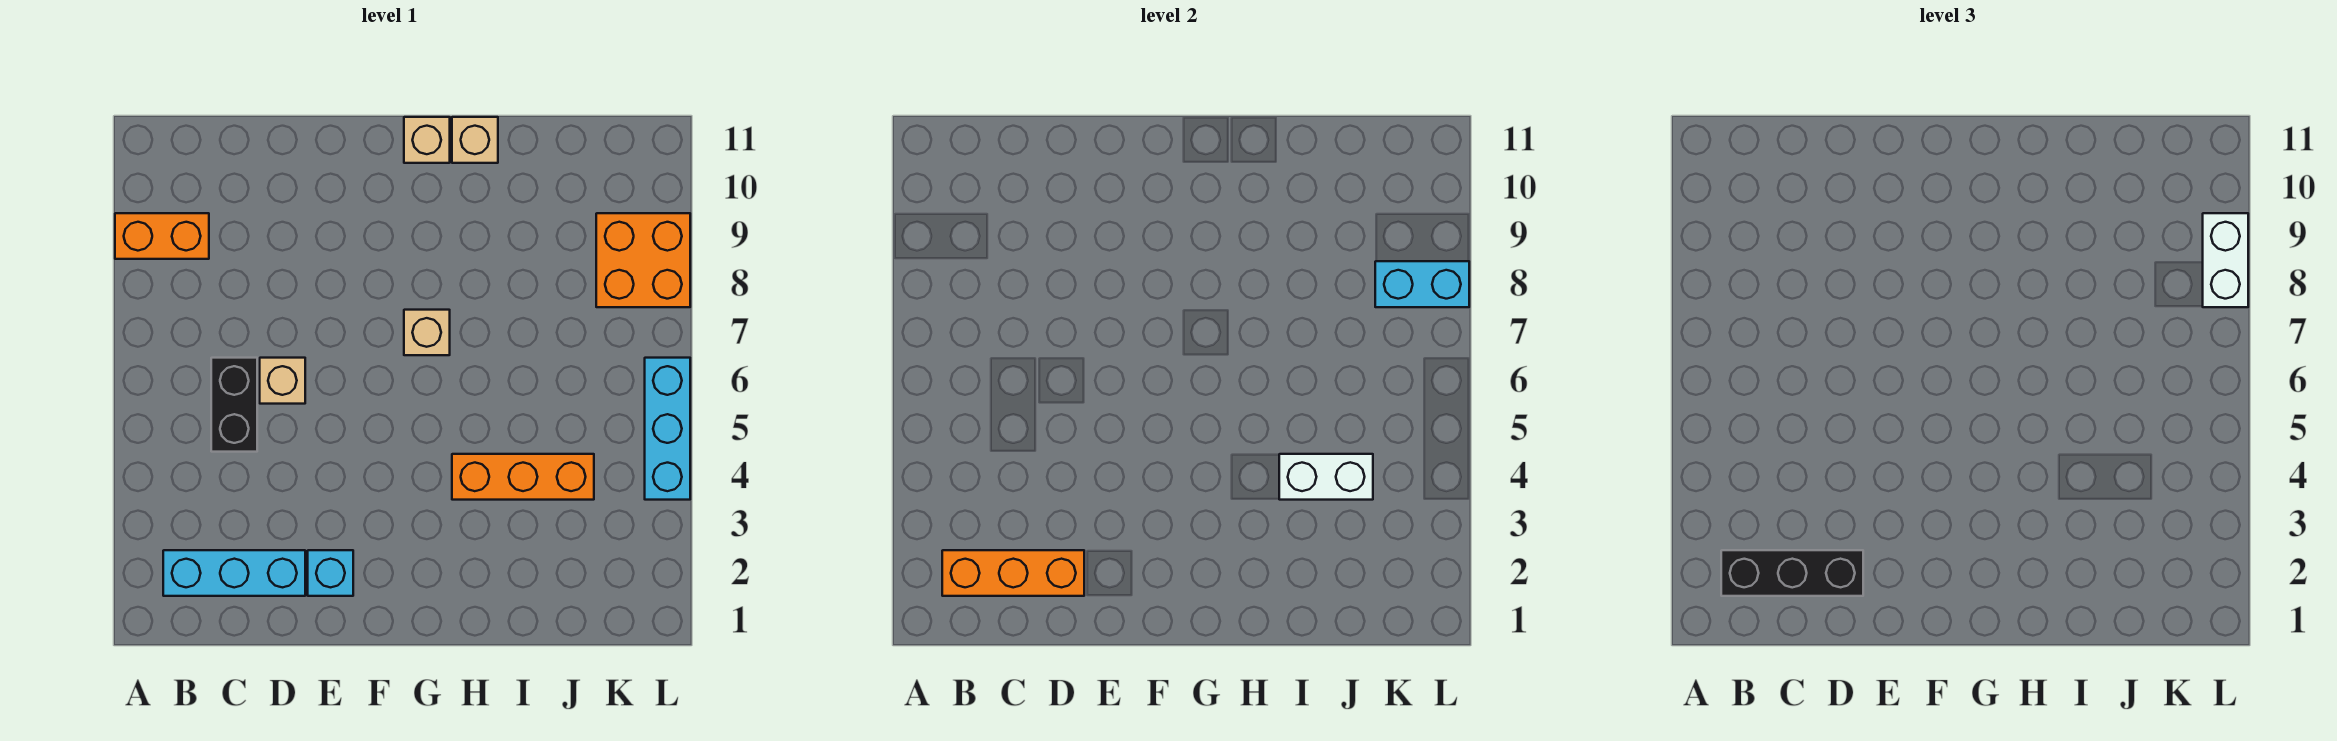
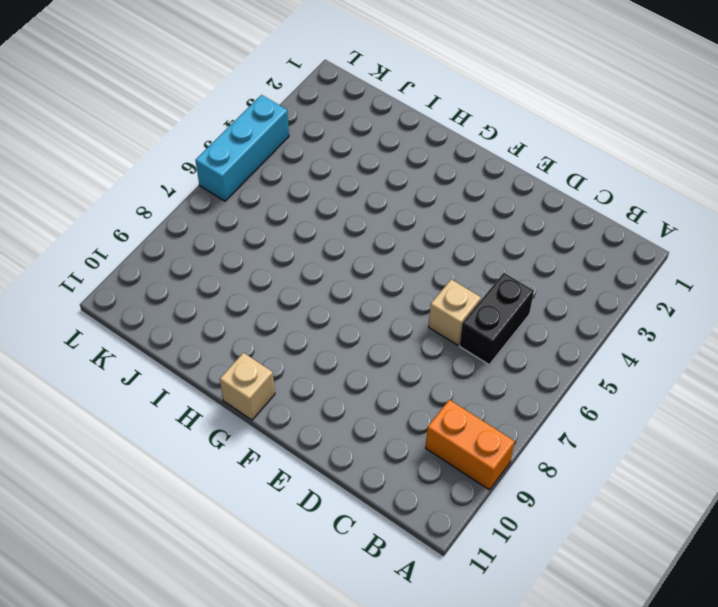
none -> cyan brick B2:D2 level 1
none -> cyan brick E2 level 1
none -> tan brick G7 level 1

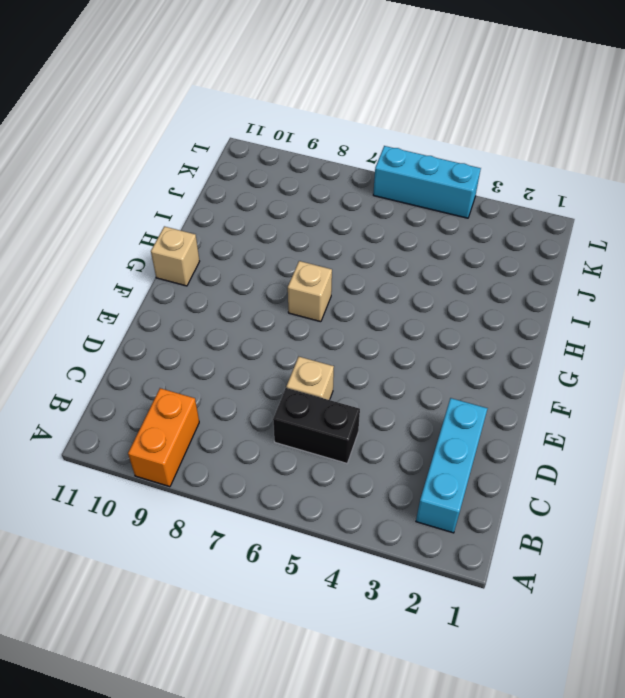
none -> cyan brick E2 level 1
none -> orange brick H4:J4 level 1
none -> tan brick H11 level 1

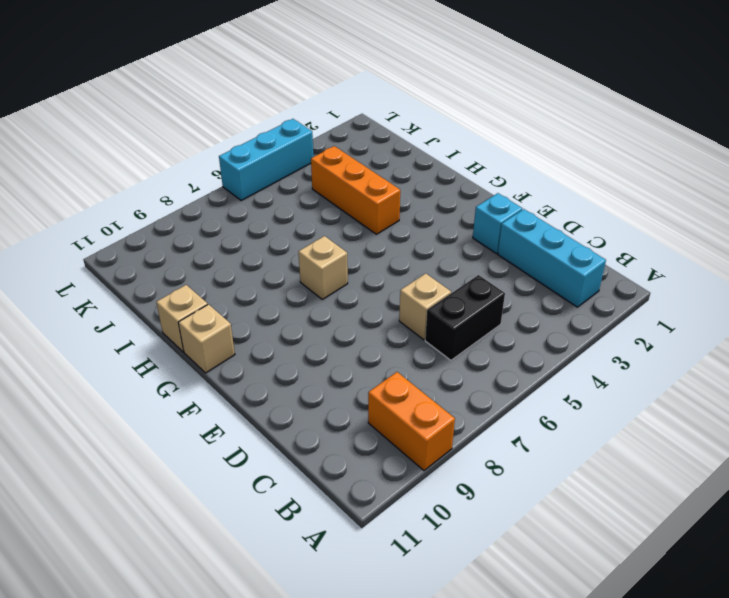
none -> orange brick K8:L9 level 1
none -> orange brick B2:D2 level 2
none -> white brick I4:J4 level 2

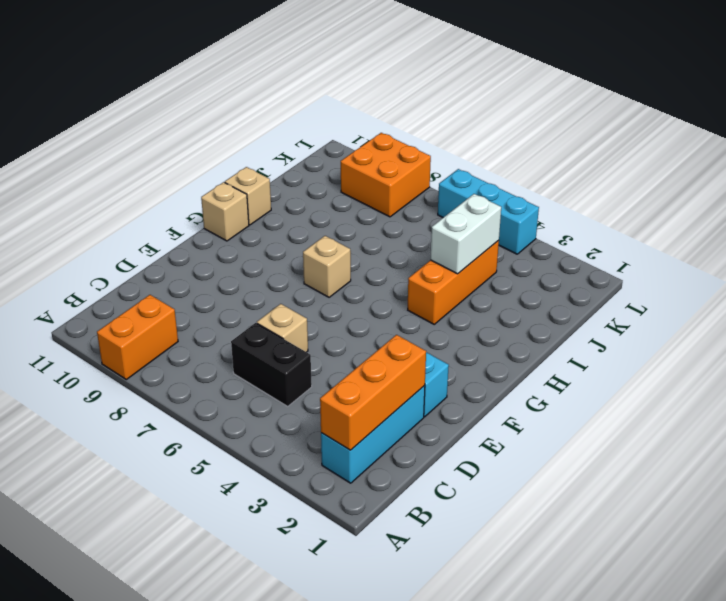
none -> cyan brick K8:L8 level 2
none -> black brick B2:D2 level 3
none -> white brick L8:L9 level 3

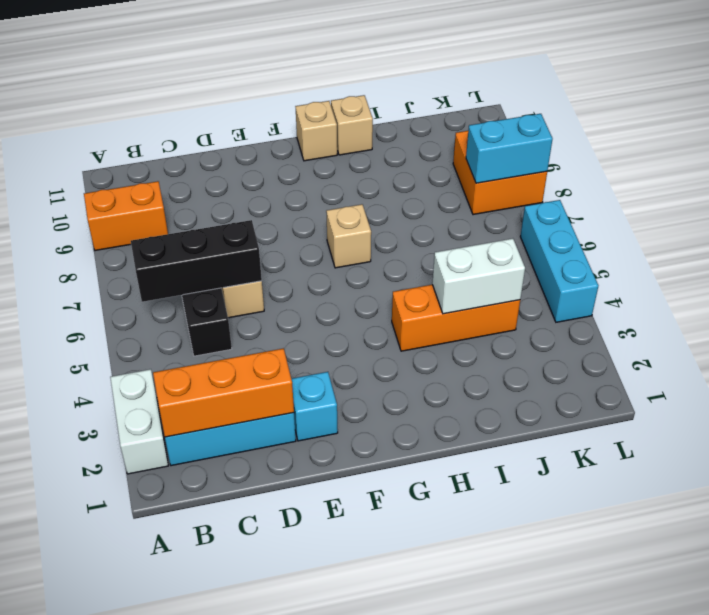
white brick A2:A3 level 1 -> white brick L8:L9 level 3
black brick B6:D6 level 2 -> black brick B2:D2 level 3

